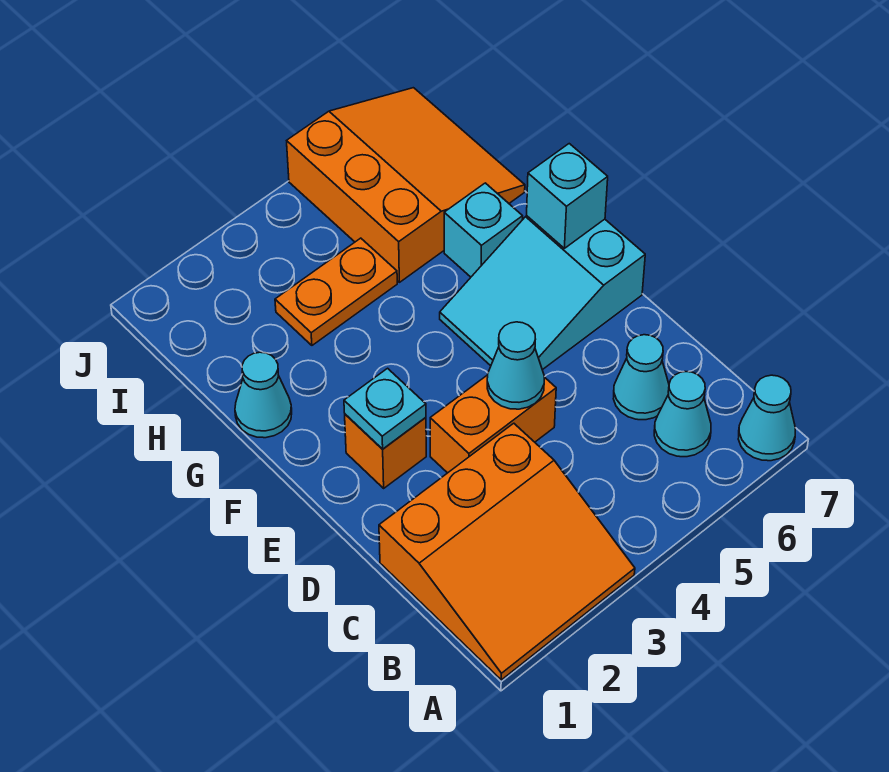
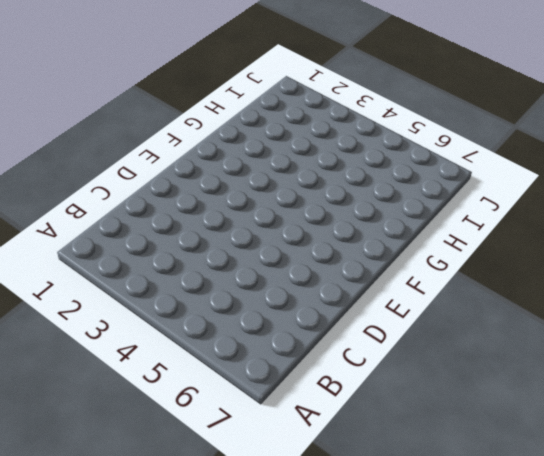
none -> orange slope A1:C3 level 1 top C
none -> cyan cone A7 level 1
none -> cyan cone B6 level 1

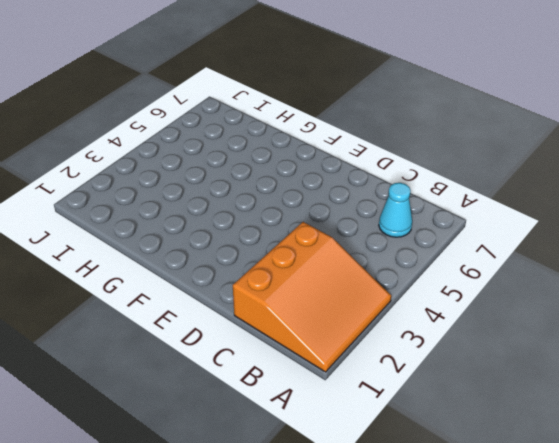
none -> cyan cone A7 level 1
none -> cyan cone C6 level 1
none -> orange brick D3:D4 level 1

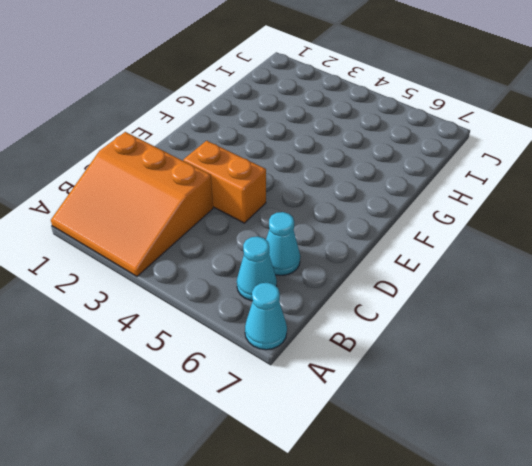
none -> orange brick E2 level 1
none -> cyan slope E5:F7 level 1 top 7
none -> cyan cone G1 level 1

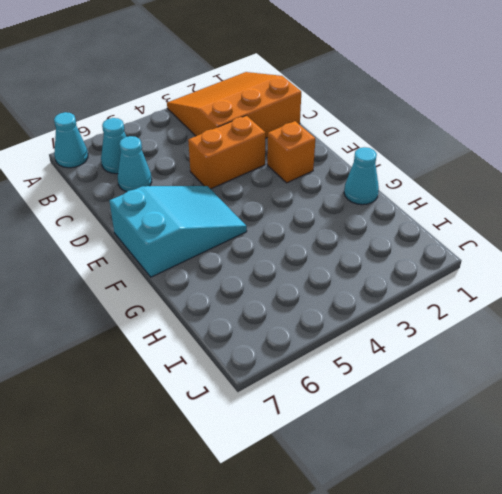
none -> cyan brick G6 level 1
none -> orange plate H3:H4 level 1
none -> orange slope H5:J7 level 1 top 5

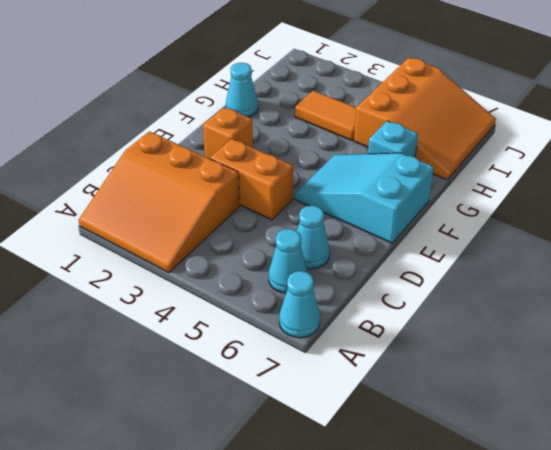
orange tile H3:H4 level 1 -> orange plate H3:H4 level 1
none -> cyan cone D4 level 2
none -> cyan plate E2 level 2
none -> cyan brick F7 level 2

